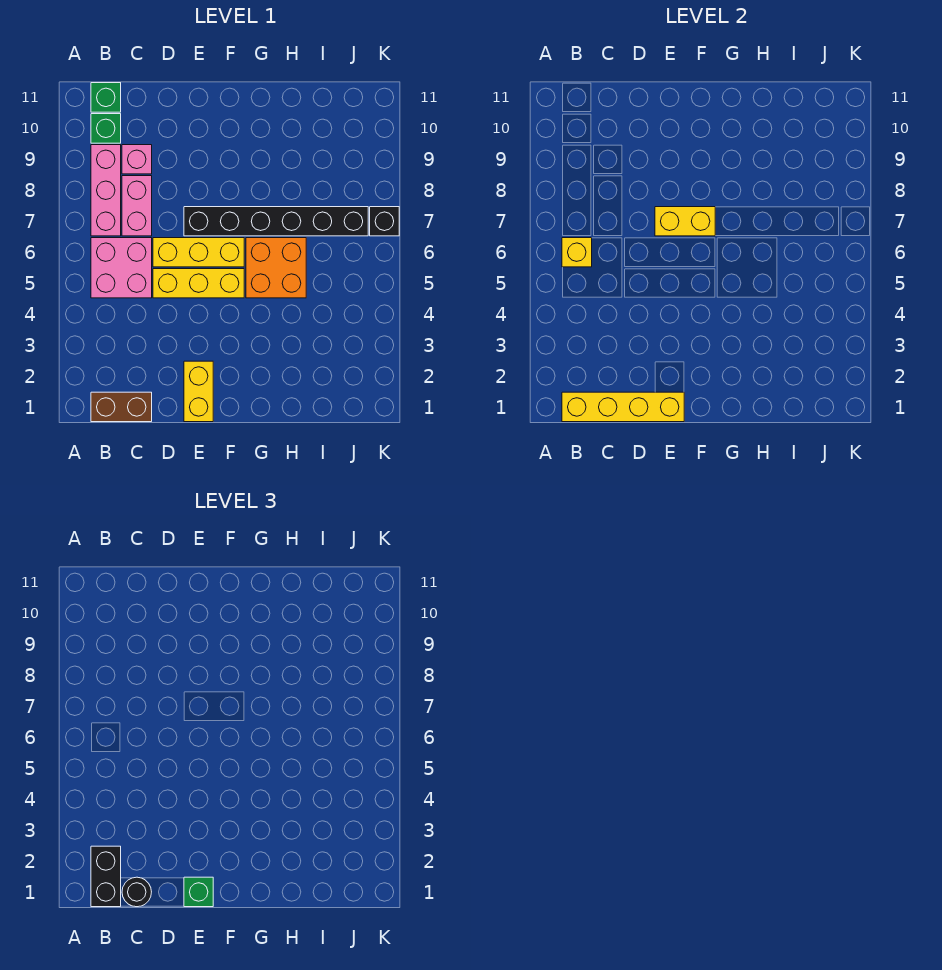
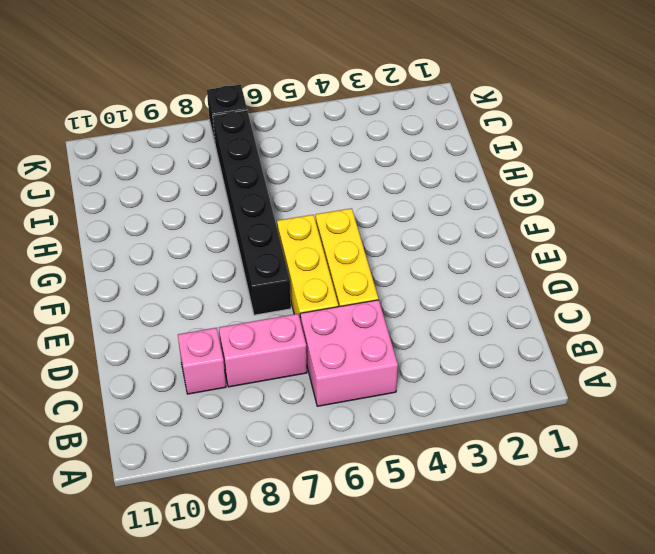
none -> brown brick B1:C1 level 1
none -> pink brick B7:B9 level 1
none -> green brick B10 level 1

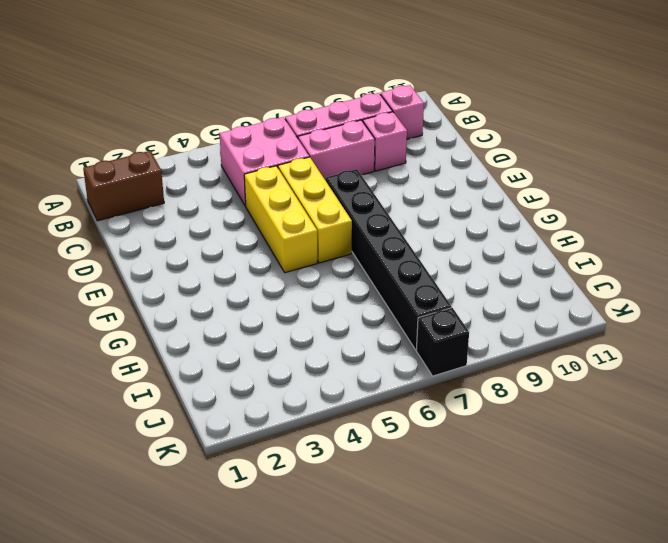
brown brick B1:B2 level 1 -> brown brick B1:C1 level 1
pink brick B10 level 1 -> green brick B10 level 1
none -> green brick B11 level 1
none -> yellow brick E1:E2 level 1
none -> orange brick G5:H6 level 1

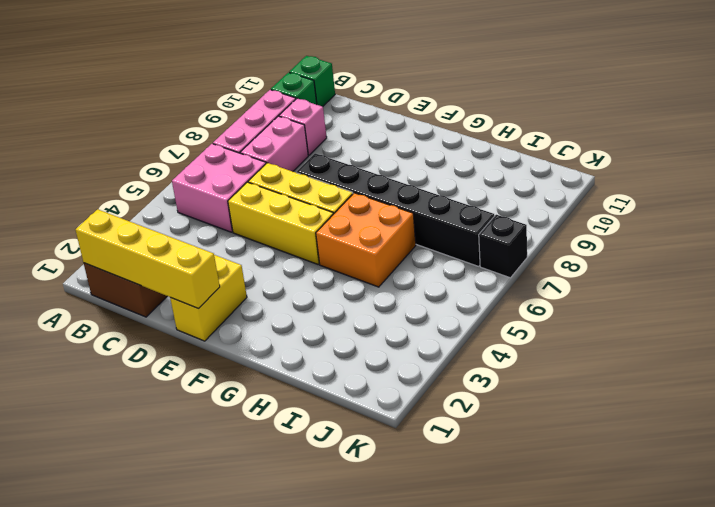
none -> yellow brick B6 level 2
none -> yellow brick E7:F7 level 2
none -> black brick B1:B2 level 3

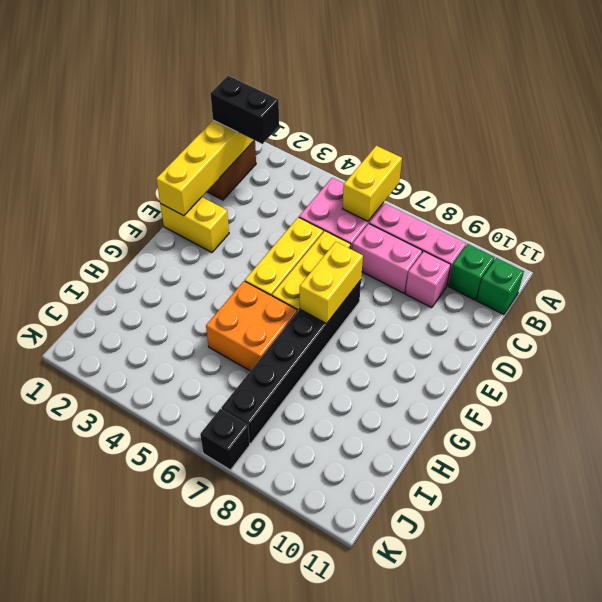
yellow brick A6:B6 level 2 -> yellow brick B6 level 2
none -> black round brick C1 level 3
none -> green brick E1 level 3

